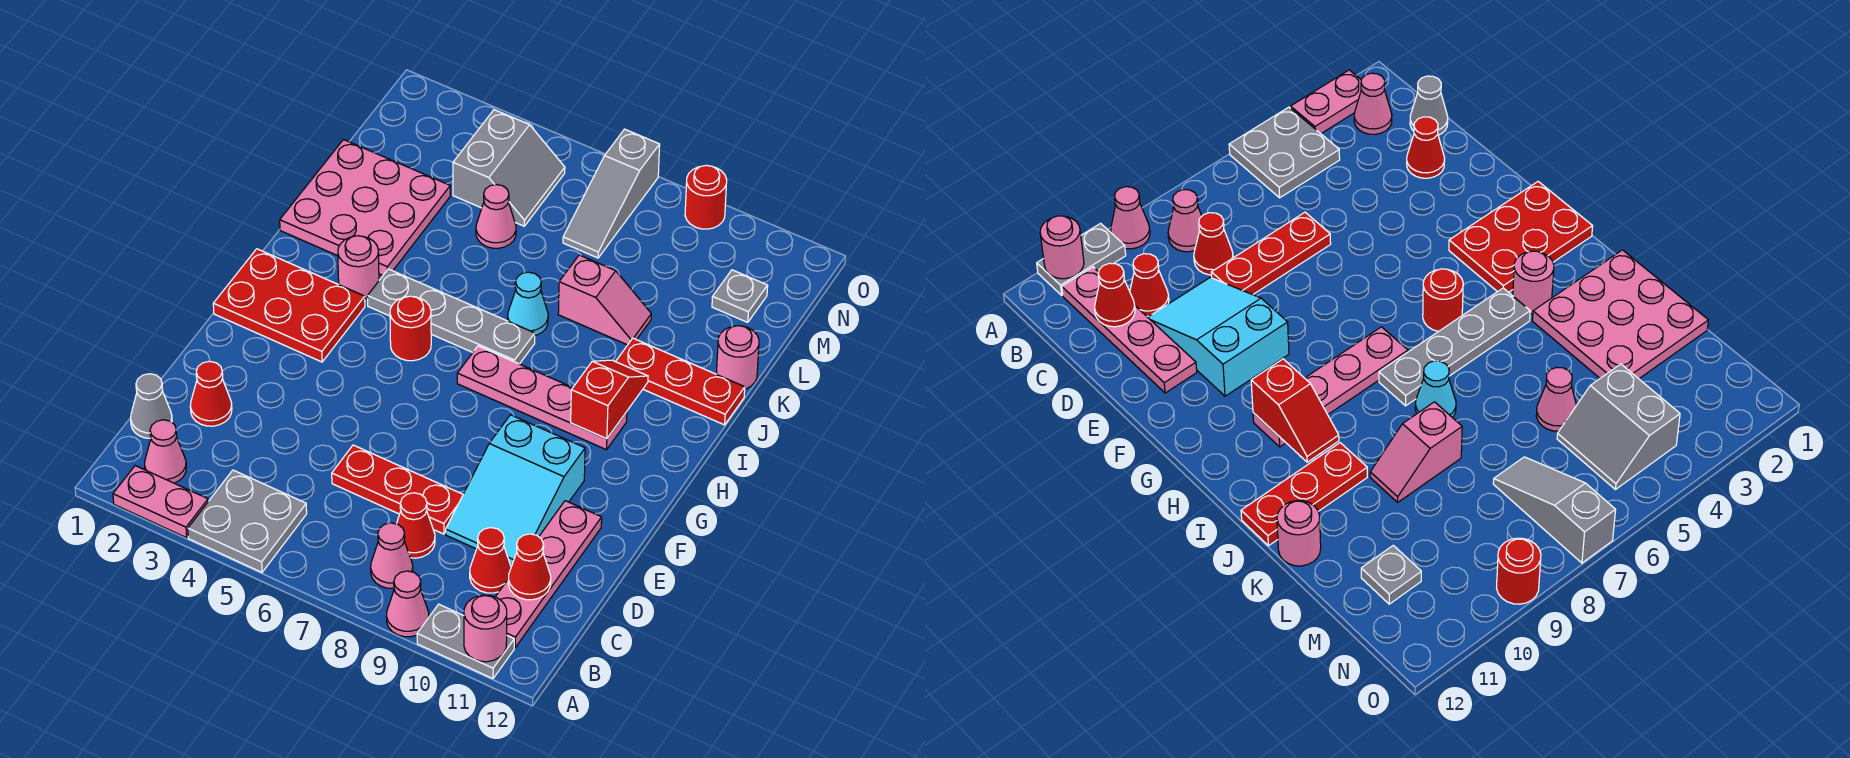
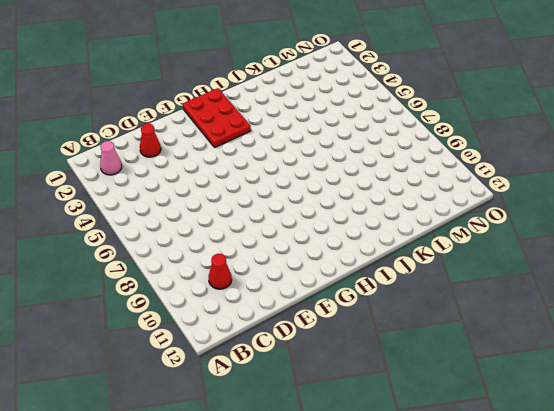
none -> pink plate A2:A3 level 1
none -> grey plate A4:B5 level 1
none -> pink cone A9 level 1
none -> grey plate A10:A11 level 1

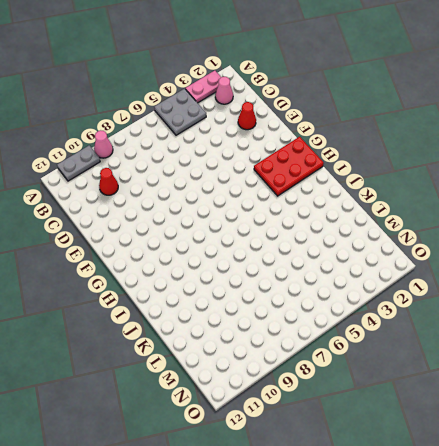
none -> pink cone B8 level 1
none -> pink plate B11:E11 level 1
none -> grey cone C1 level 1
none -> red cone C8 level 1

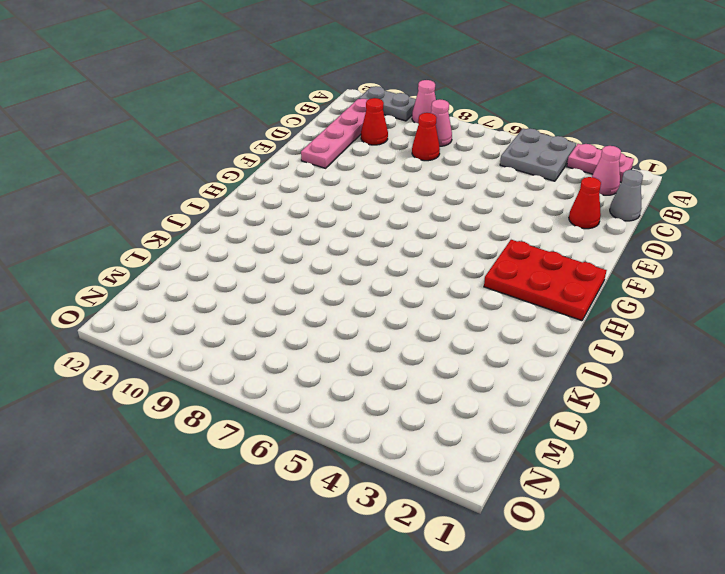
none -> red plate D6:D8 level 1
none -> cyan slope D9:F10 level 1 top F
none -> red round brick H5 level 1
none -> pink plate H7:H10 level 1

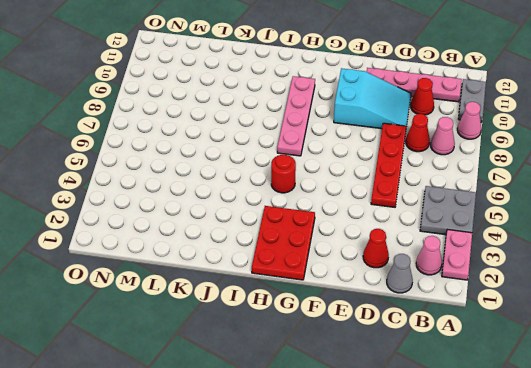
red plate D5:D8 level 1 -> red plate D6:D8 level 1
none -> pink round brick I3 level 1
none -> grey plate I4:I7 level 1
none -> pink plate J1:L3 level 1
none -> cyan cone J7 level 1

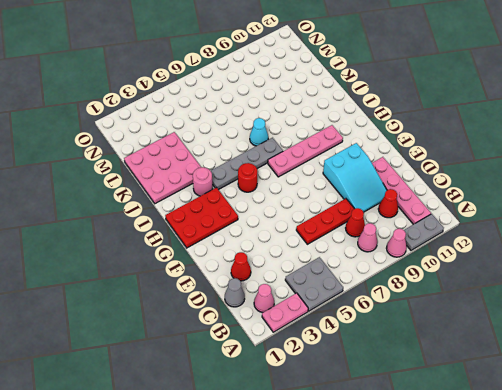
none -> red plate J10:J12 level 1
none -> pink slope K8:K9 level 1 top 8
none -> pink round brick K12 level 1
none -> pink cone L5 level 1

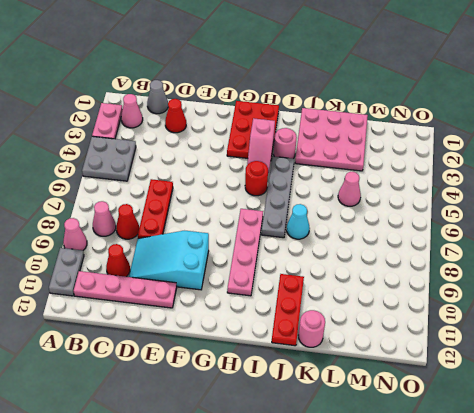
pink slope H3:H4 level 2 top 3 -> pink slope K8:K9 level 1 top 8
none -> grey slope M4:N5 level 1 top 4
none -> grey slope M7:O7 level 1 top O
none -> grey plate M11 level 1
none -> red round brick O9 level 1

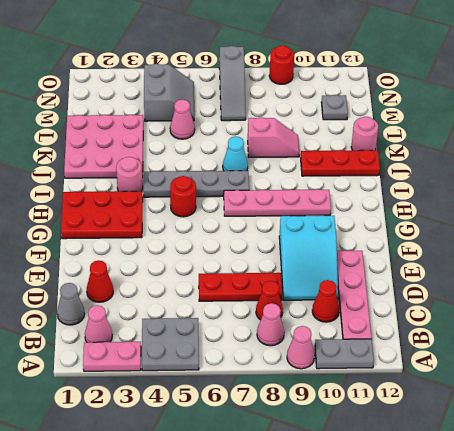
none -> pink round brick A11 level 2
none -> red cone C11 level 2
none -> red slope H10:I10 level 2 top H

